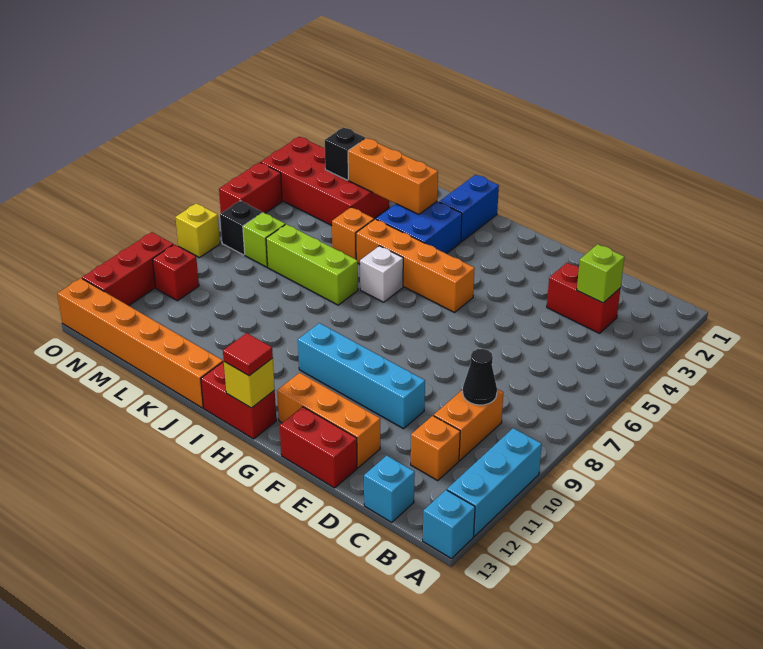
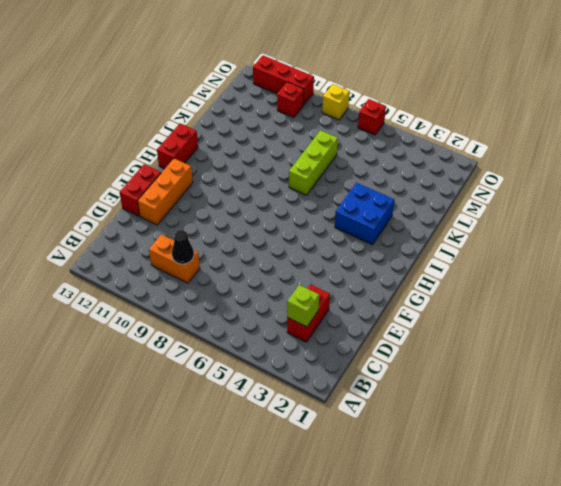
red brick O6 level 1 -> red brick O5:O6 level 1
none -> cyan brick A10:A12 level 1
none -> cyan brick A13 level 1
none -> orange brick C11 level 1
none -> cyan brick C13 level 1

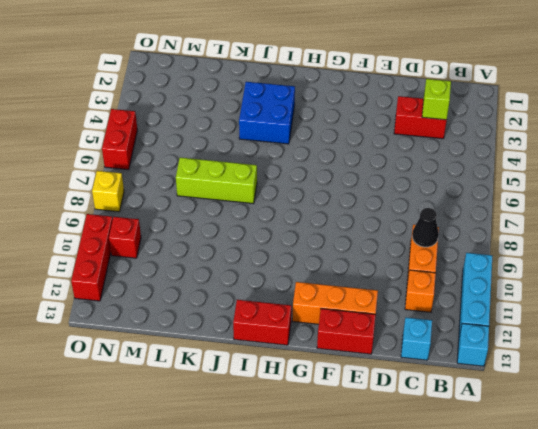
none -> cyan brick E10:H10 level 1
none -> orange brick G5:J5 level 1
none -> blue brick I1:I2 level 1
none -> white brick I6 level 1

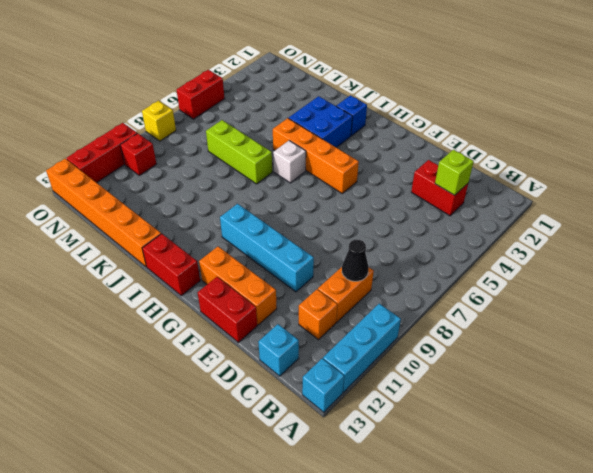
blue brick I2 level 1 -> blue brick I1:I2 level 1
none -> orange brick K5 level 1
none -> red brick L3:O4 level 1
none -> lime brick M7 level 1
none -> black brick N7 level 1

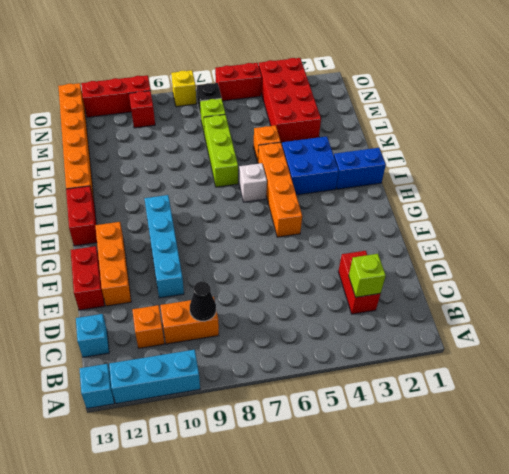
none -> yellow brick H13 level 2
none -> orange brick J3:L3 level 2
none -> black brick M3 level 2
none -> red tile H13 level 3

